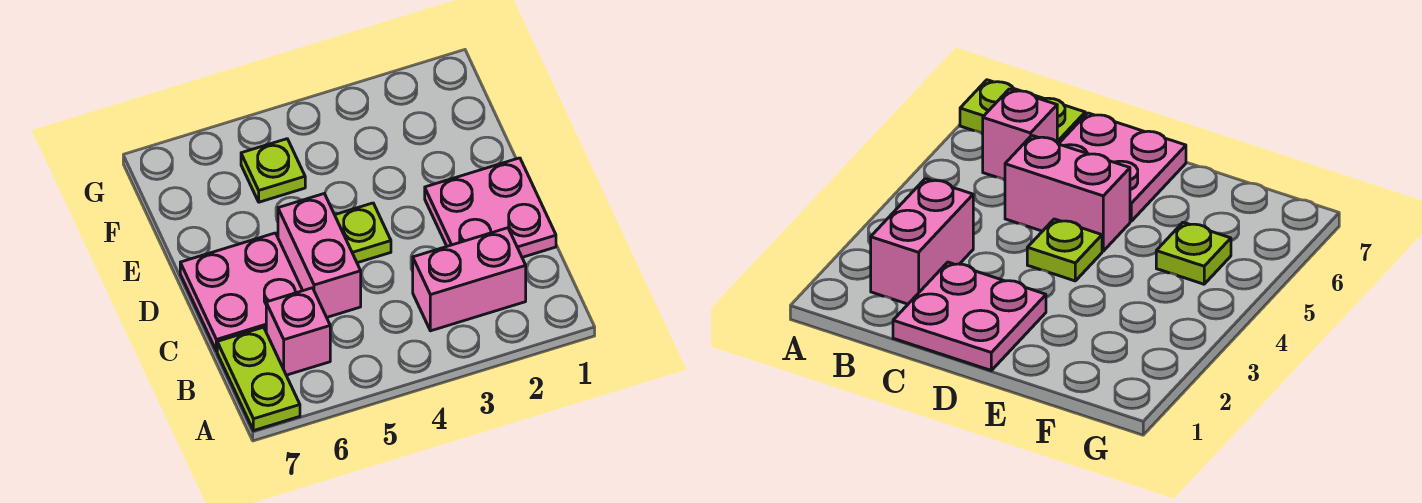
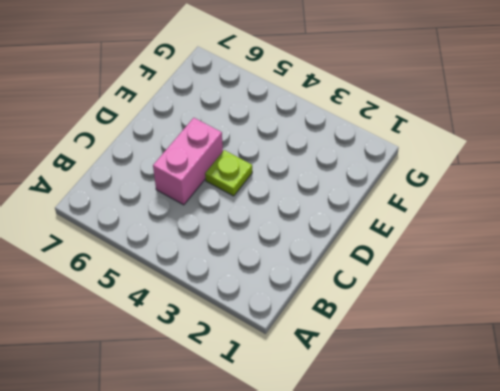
none -> lime plate A7:B7 level 1
none -> pink brick B2:B3 level 1

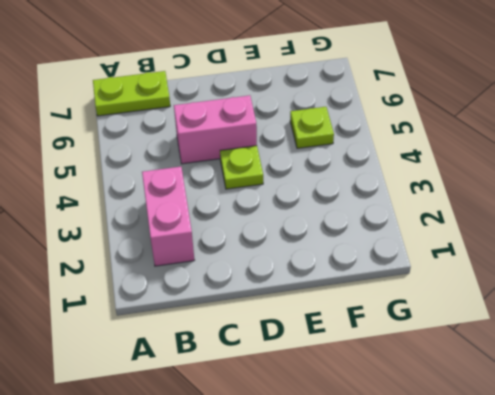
none -> pink brick B6 level 1
none -> pink plate C1:D2 level 1

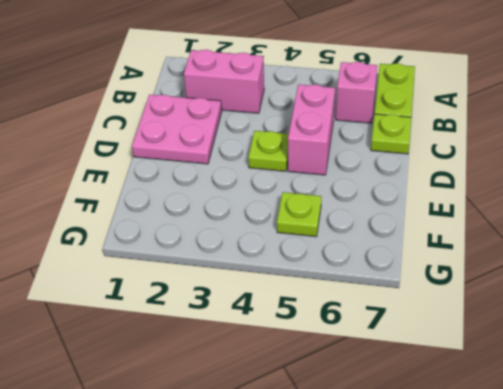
lime plate C7 level 1 -> pink plate C6:D7 level 1

